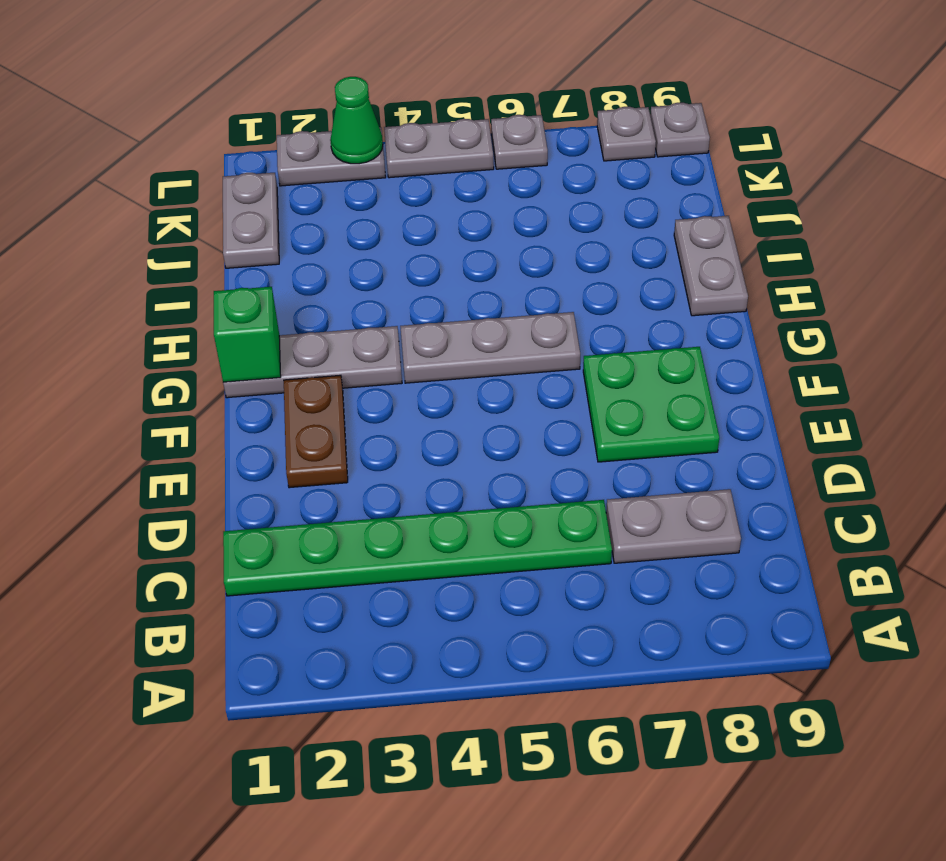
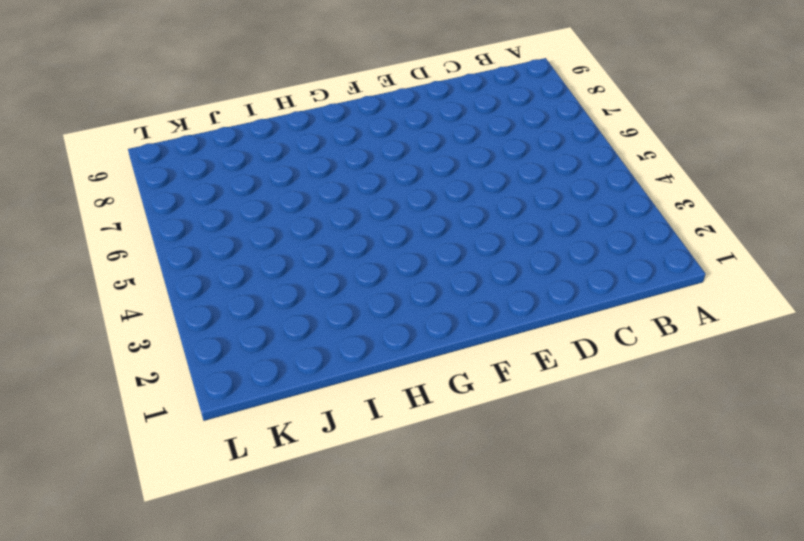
none -> green plate C1:C6 level 1
none -> grey plate C7:C8 level 1
none -> brown plate E2:F2 level 1

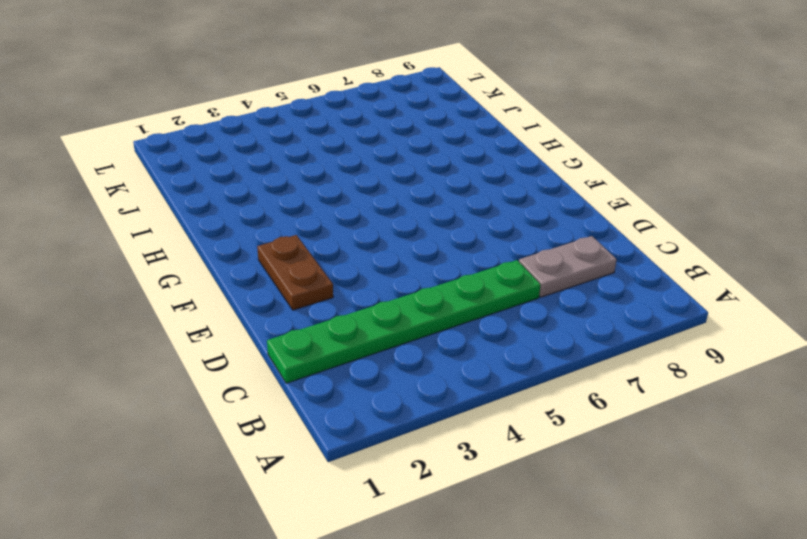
none -> green plate E7:F8 level 1
none -> grey plate G1:G3 level 1
none -> grey plate G4:G6 level 1

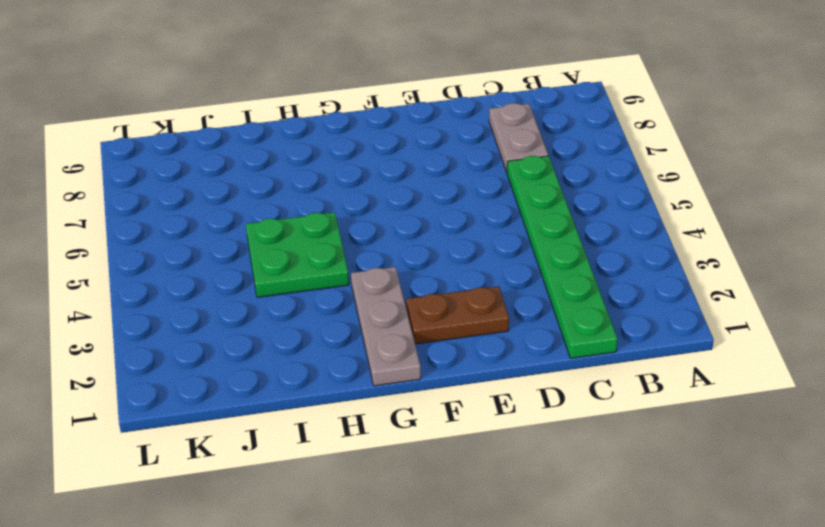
green plate H4:I5 level 1 -> green plate E7:F8 level 1
none -> grey plate G4:G6 level 1
none -> grey plate H9:I9 level 1
none -> grey plate J1:K1 level 1

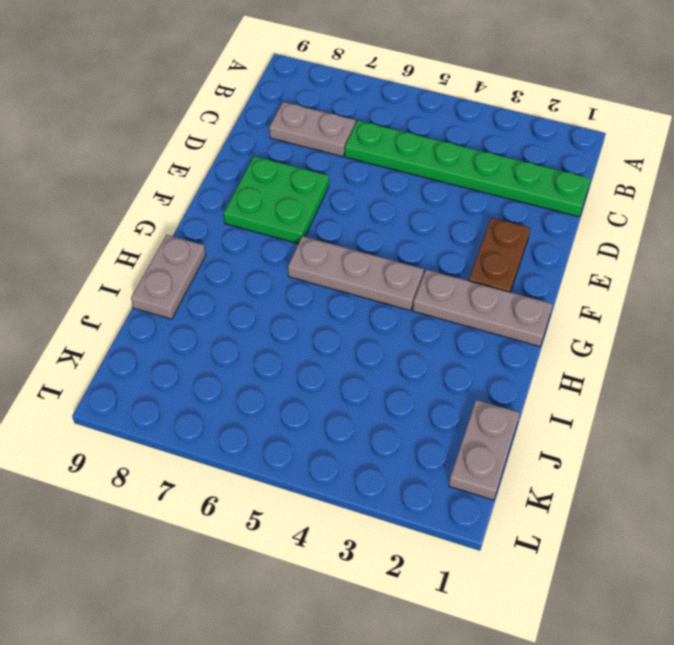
none -> grey plate L2:L3 level 1
none -> grey plate L4:L5 level 1
none -> grey plate L6 level 1

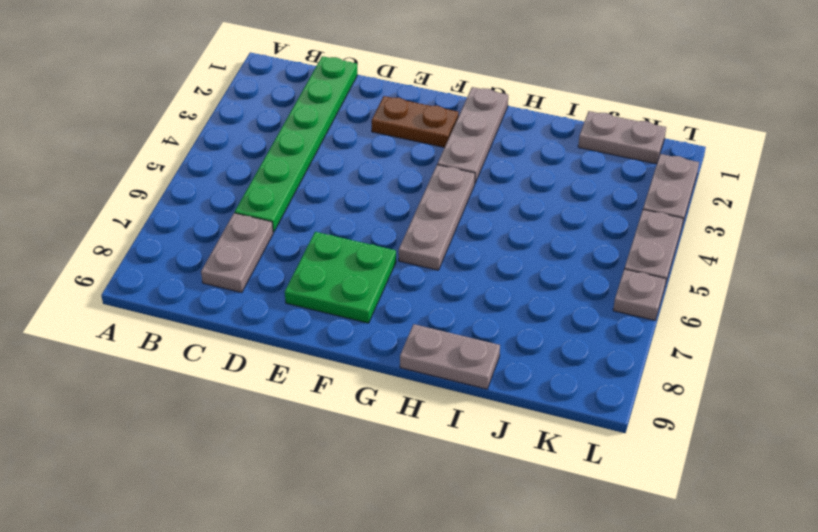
none -> grey plate L8 level 1
none -> grey plate L9 level 1
none -> green brick G1 level 2

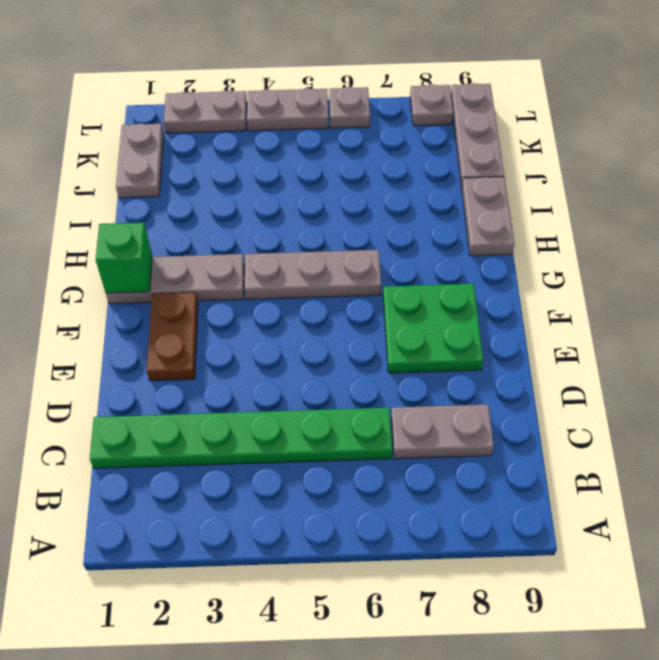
grey plate J9:L9 level 1 -> grey plate L9 level 1
none -> green cone L3 level 2

